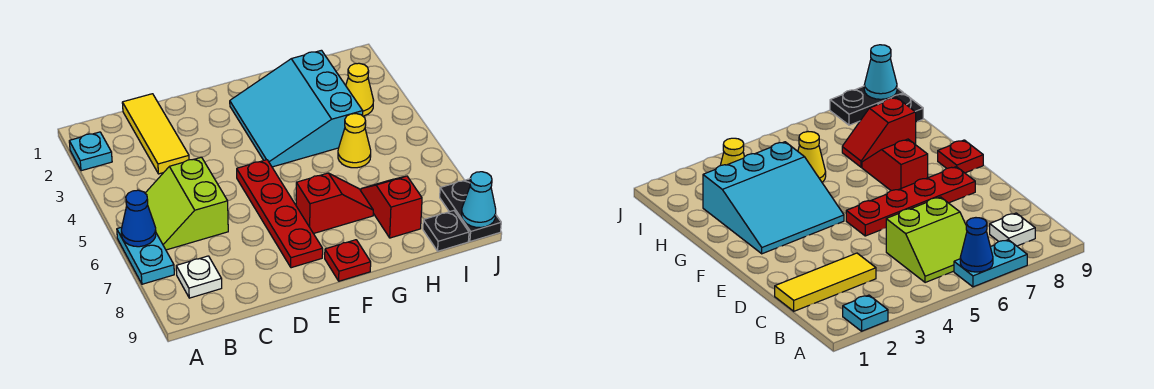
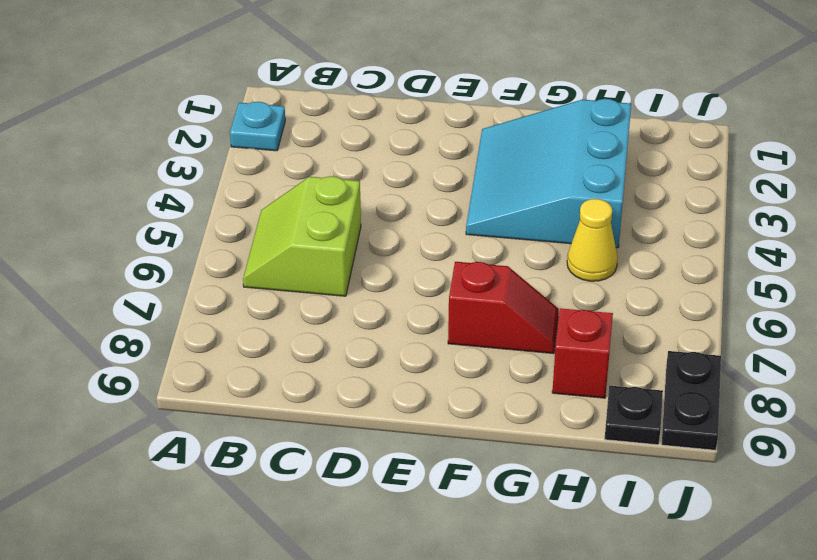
none -> cyan plate A6:A7 level 1
none -> white plate B8 level 1
none -> yellow tile C1:C3 level 1

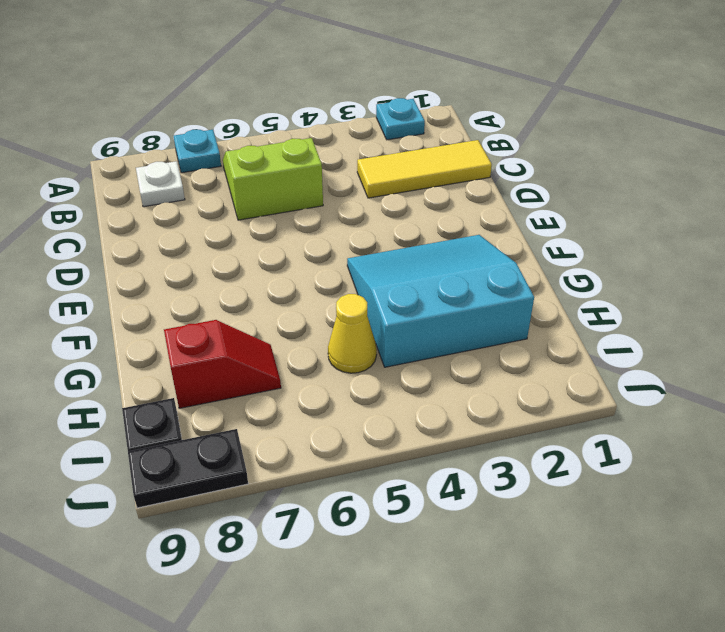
cyan plate A7 level 1 -> cyan plate A6:A7 level 1
none -> red plate E5:E8 level 1
none -> red slope F7:G7 level 1 top F
none -> red plate F9 level 1

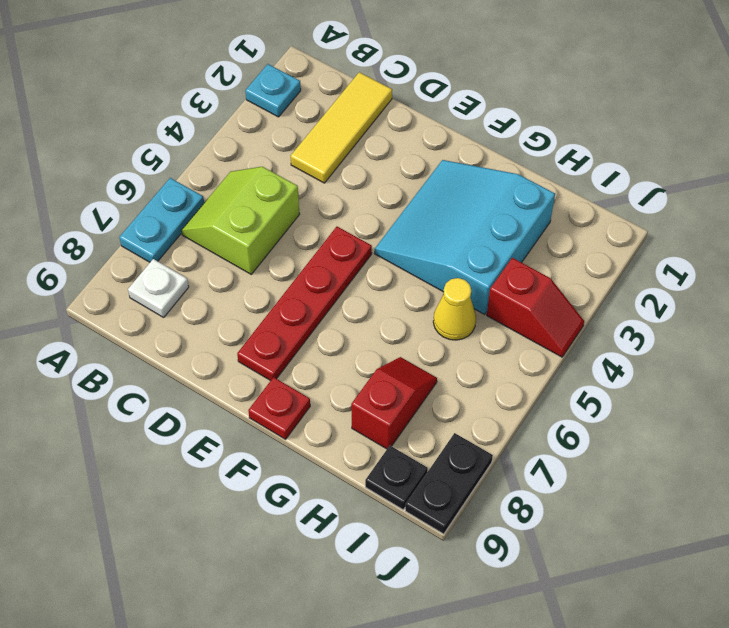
red slope I4:J4 level 1 top I -> red slope F7:G7 level 1 top F
none -> yellow cone I3 level 1
none -> blue cone A6 level 2
none -> cyan cone J9 level 2

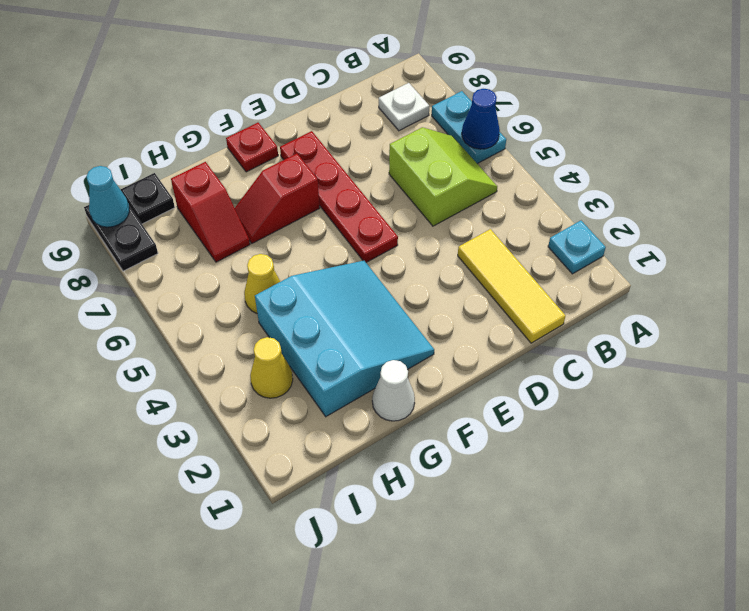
white cone G1 level 1 -> none

